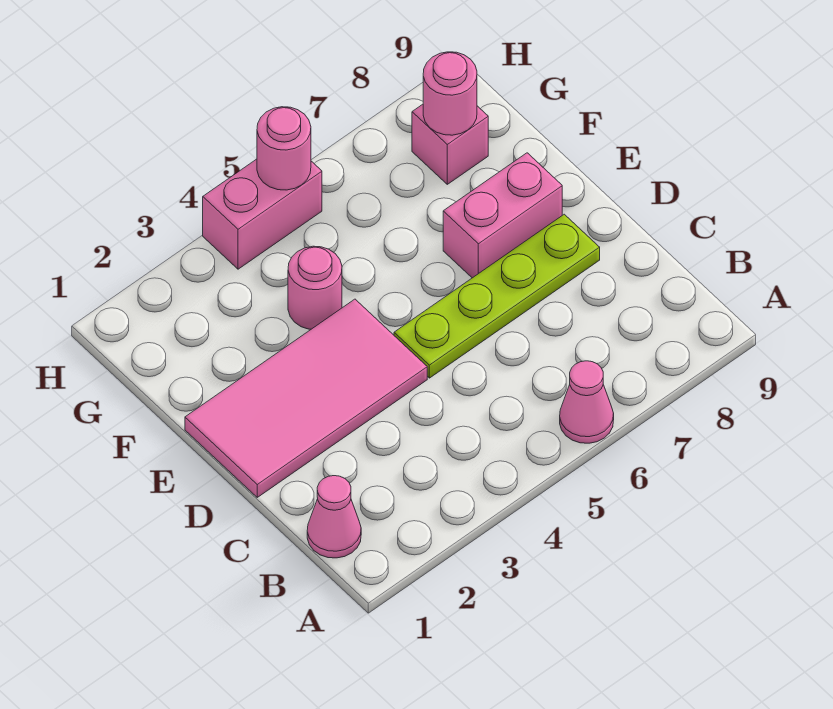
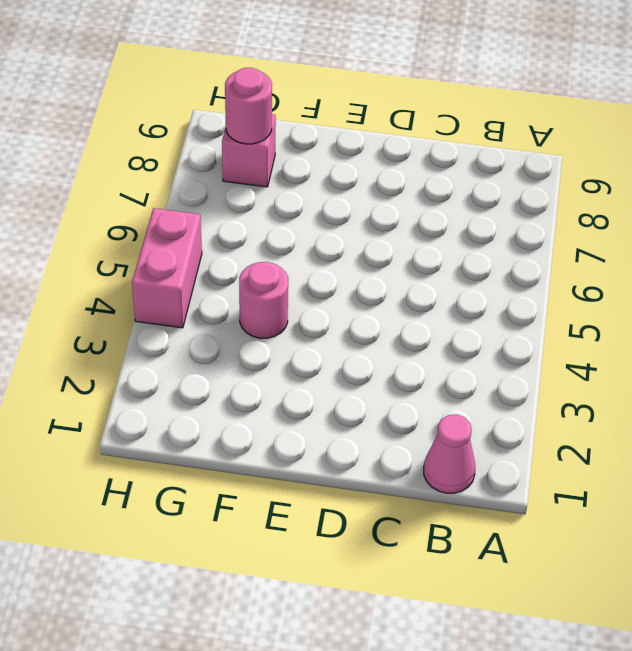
none -> pink cone A6 level 1
none -> pink tile D1:E4 level 1

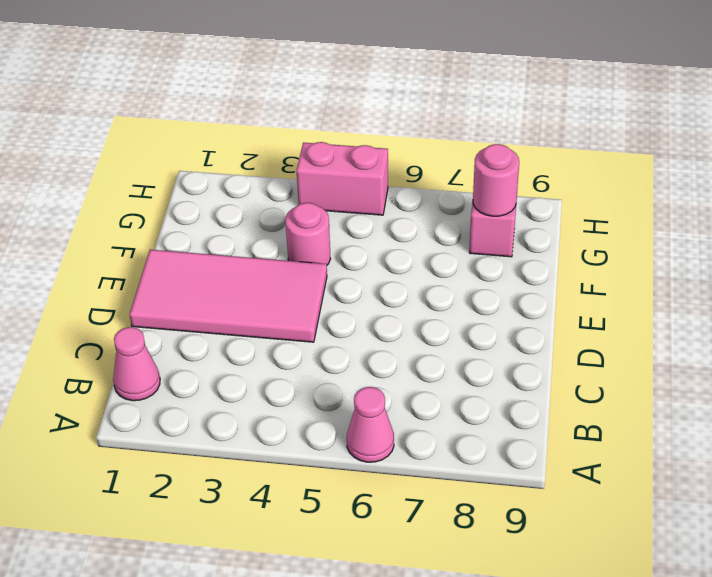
none -> lime plate D5:D8 level 1
none -> pink brick E7:E8 level 1

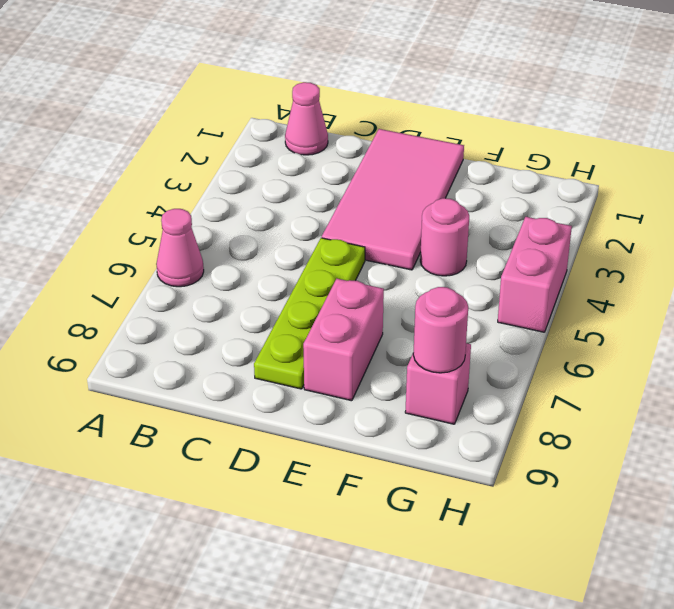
none -> pink round brick H5 level 2

